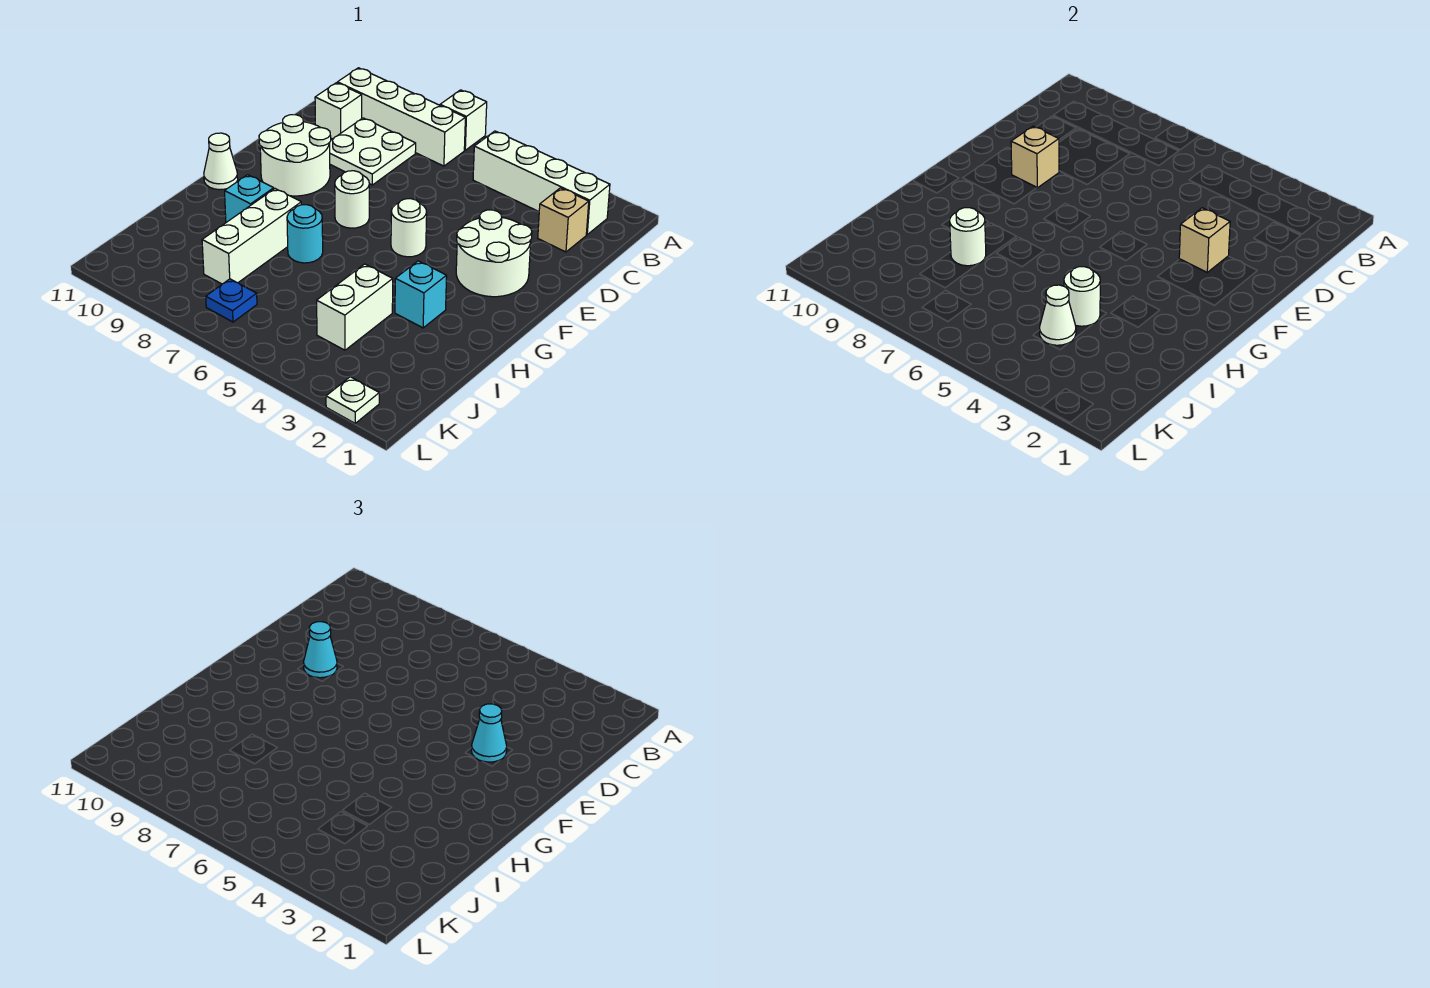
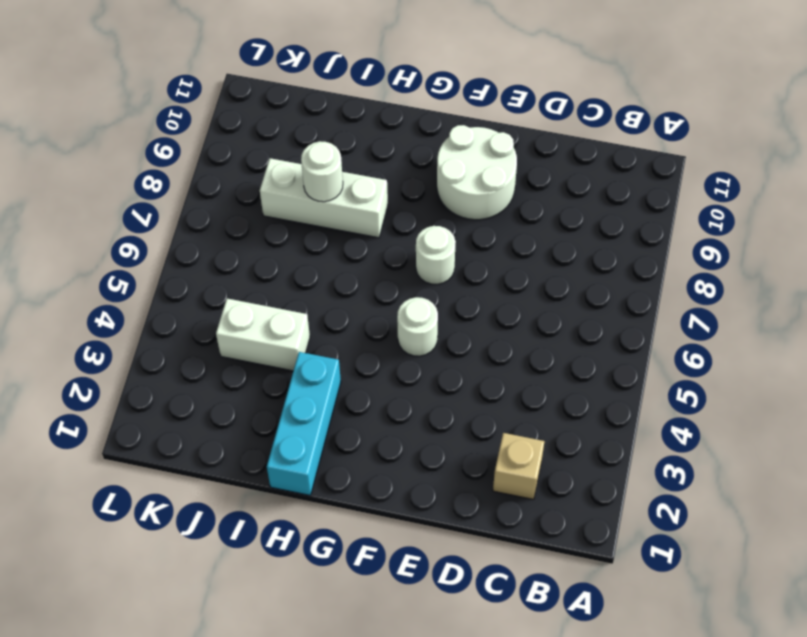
cyan brick H1:H3 level 1 -> cyan brick H3 level 1
none -> white brick A7 level 1
none -> white brick B2:B5 level 1
none -> white brick B7:B10 level 1

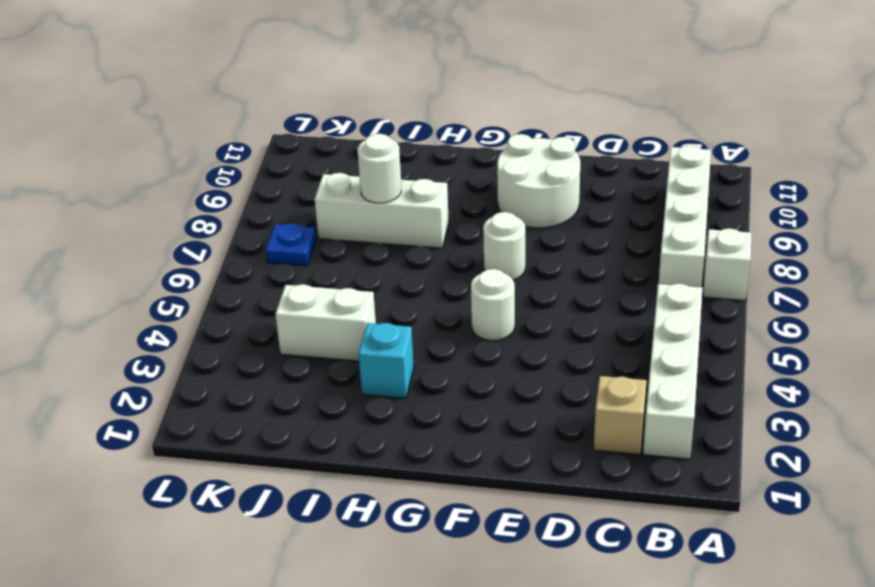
none -> white plate C8:D9 level 1
none -> white brick C10 level 1
none -> white round brick E2:F3 level 1

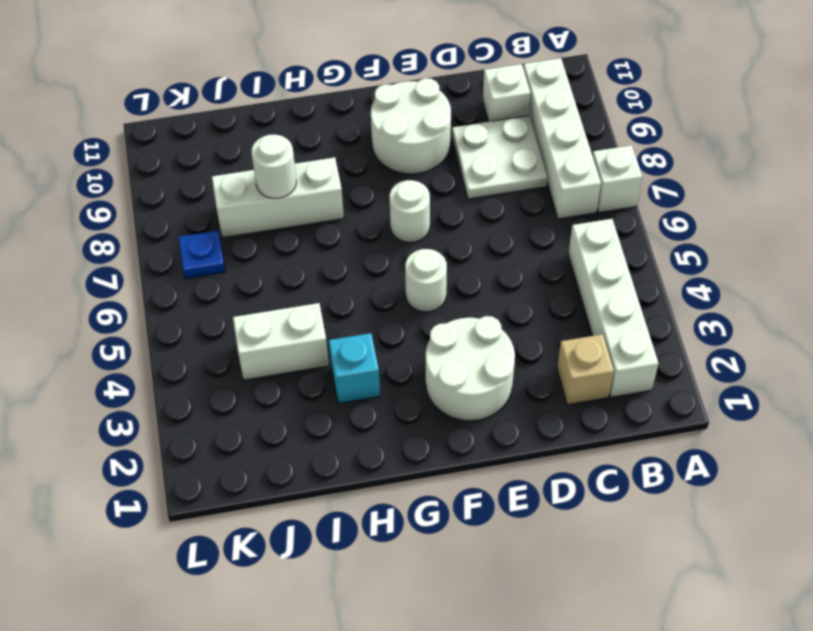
none -> white cone G11 level 1
none -> cyan round brick H7 level 1
none -> cyan brick H9 level 1

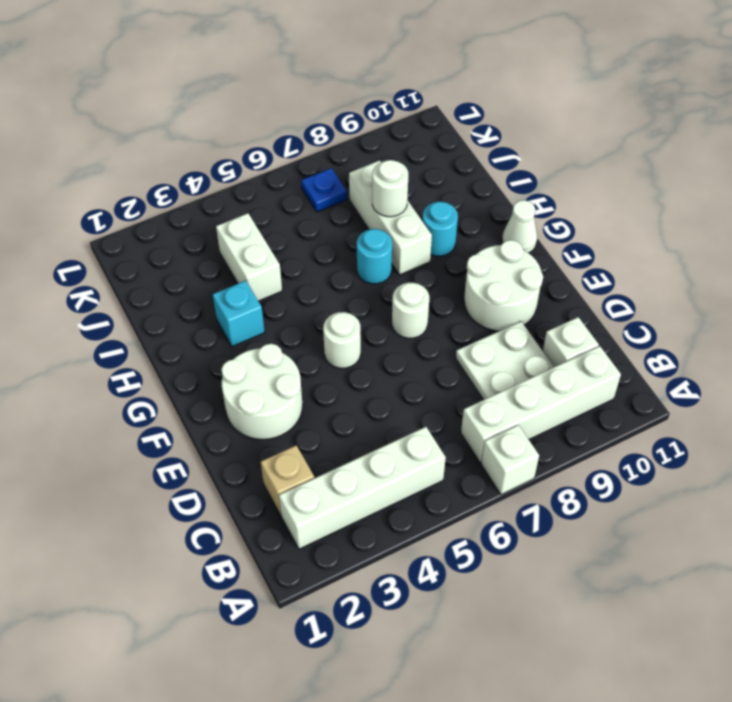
cyan round brick H9 level 1 -> cyan brick H9 level 1
none -> white plate L2 level 1
none -> tan brick E3 level 2
none -> tan brick E9 level 2

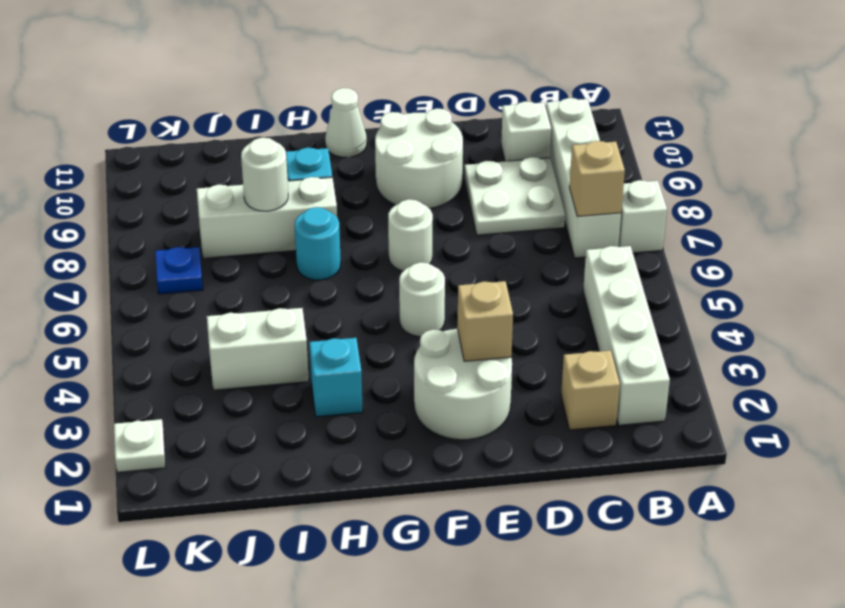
tan brick B7 level 2 -> tan brick E9 level 2
none -> white round brick I4 level 2
none -> white cone J4 level 2
none -> cyan cone E3 level 3

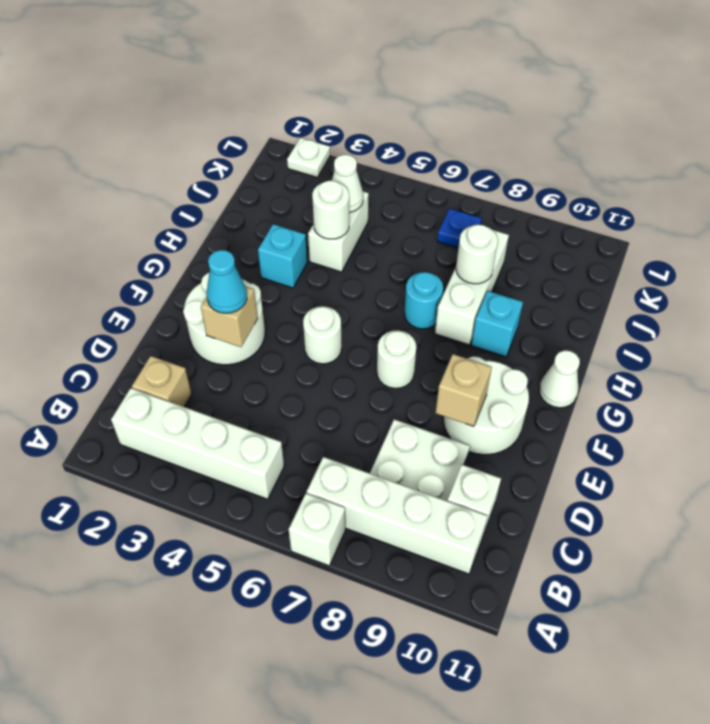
none -> cyan cone E9 level 3

